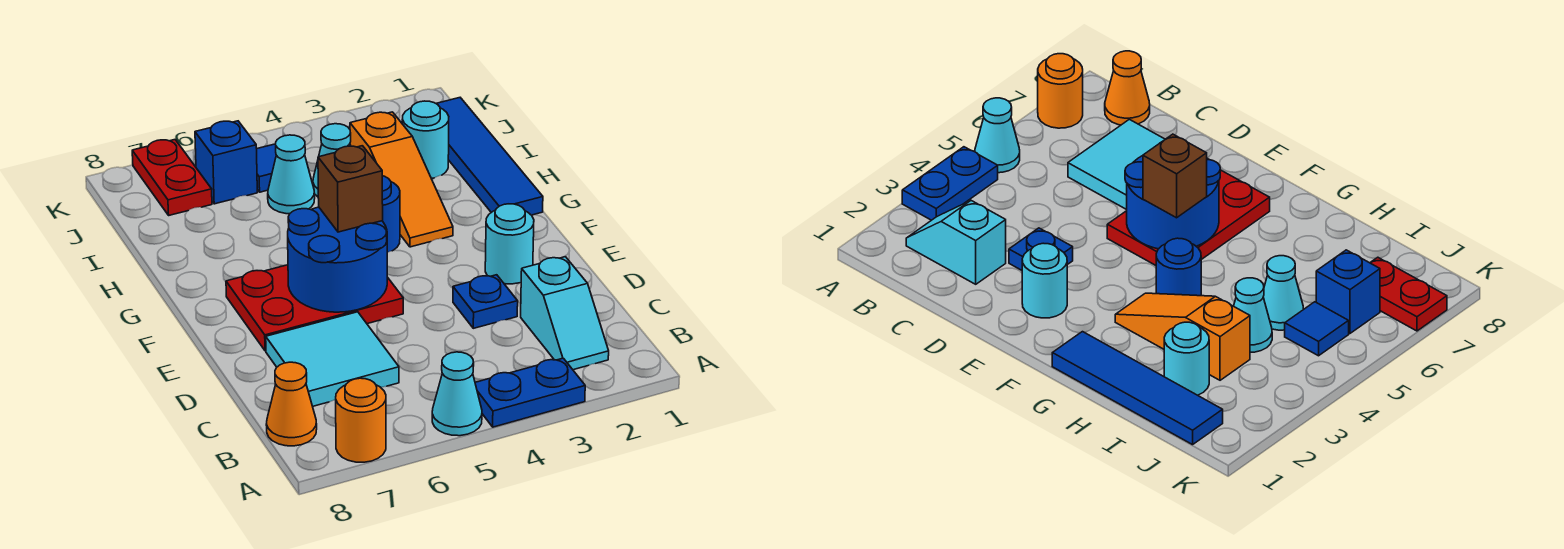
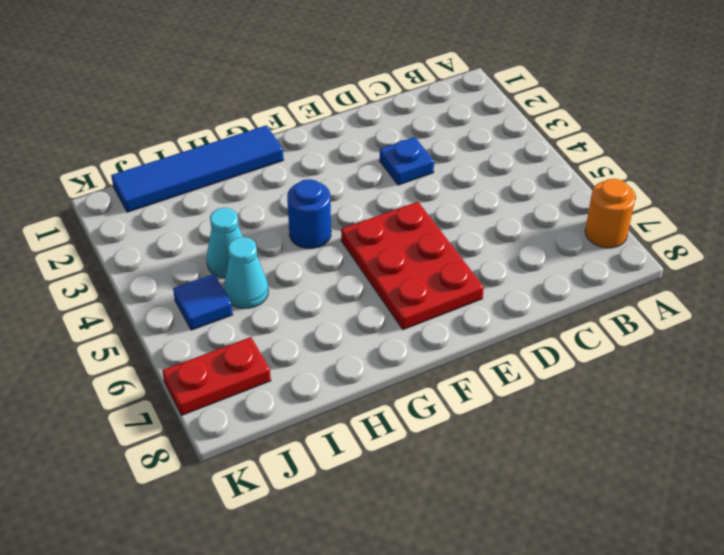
none -> blue plate A3:A4 level 1
none -> cyan cone A5 level 1
none -> cyan slope B2:C2 level 1 top C

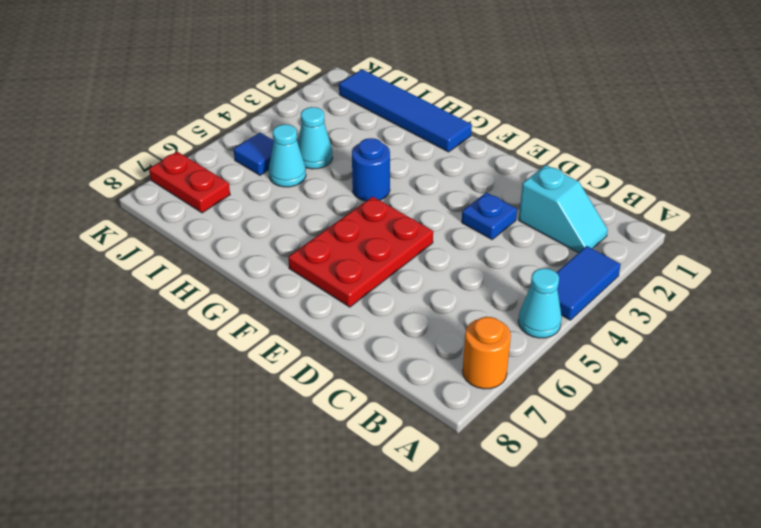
blue tile A3:A4 level 1 -> blue plate A3:A4 level 1
none -> orange cone B8 level 1
none -> cyan tile C6:D7 level 1
none -> cyan round brick E2 level 1

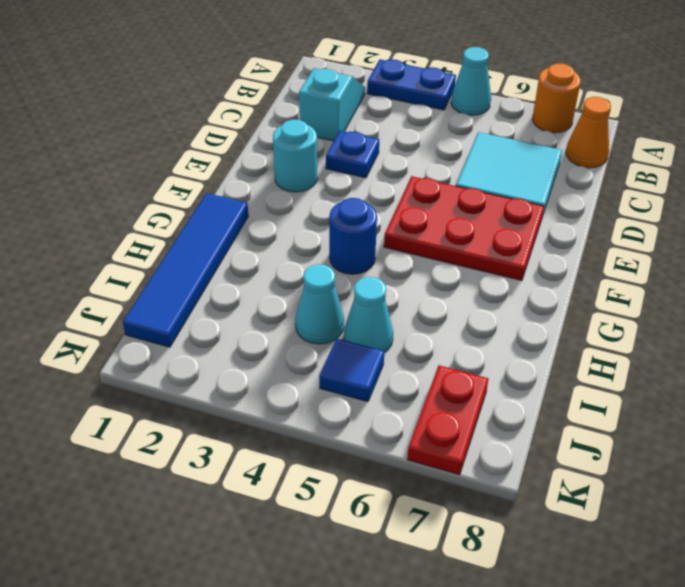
none -> orange slope G3:I3 level 1 top I
none -> cyan round brick I2 level 1
none -> blue brick J6 level 1

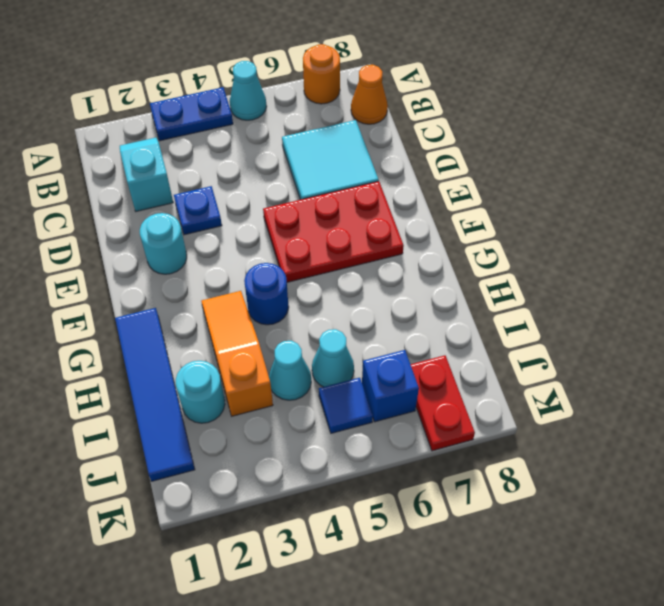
none -> blue round brick E5:F6 level 2
none -> brown brick F5 level 3

